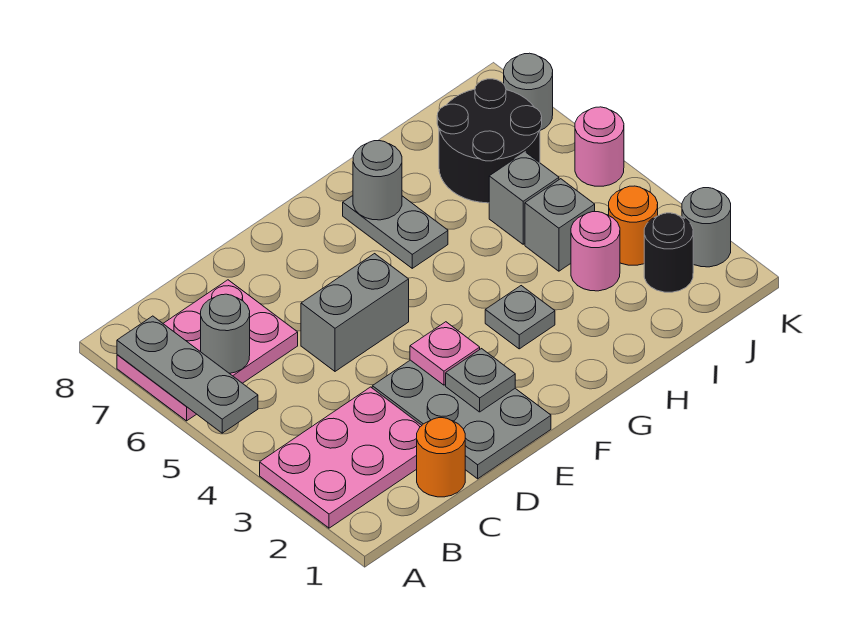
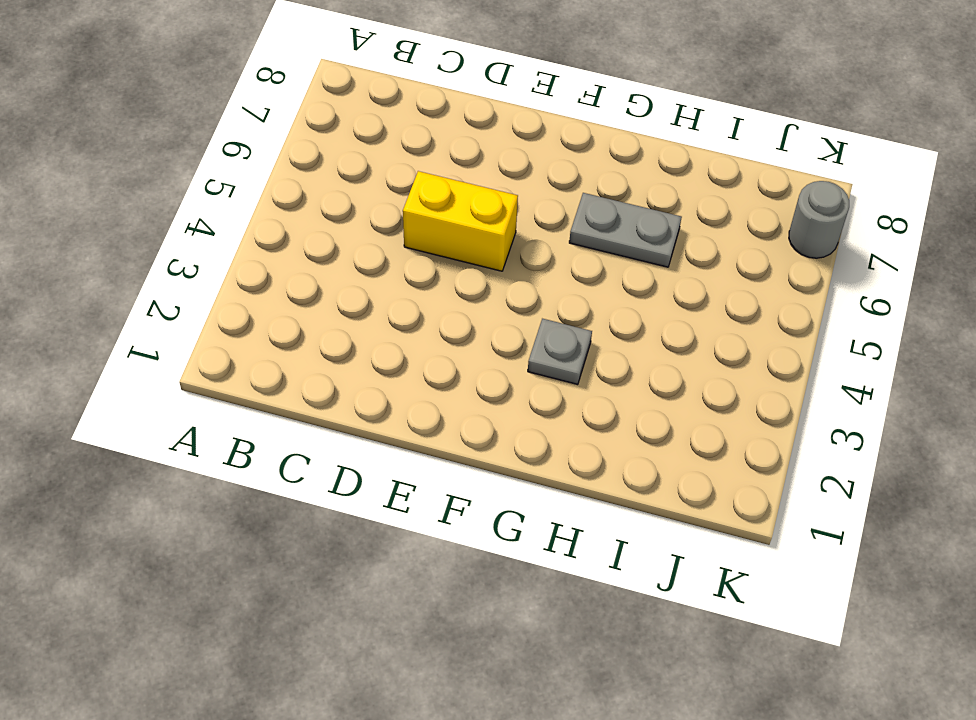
yellow brick D5:E5 level 1 -> grey brick D5:E5 level 1
grey plate G6:H6 level 1 -> grey plate G6:G7 level 1
none -> pink plate A2:C3 level 1
none -> pink plate A6:C7 level 1
none -> orange round brick C1 level 1

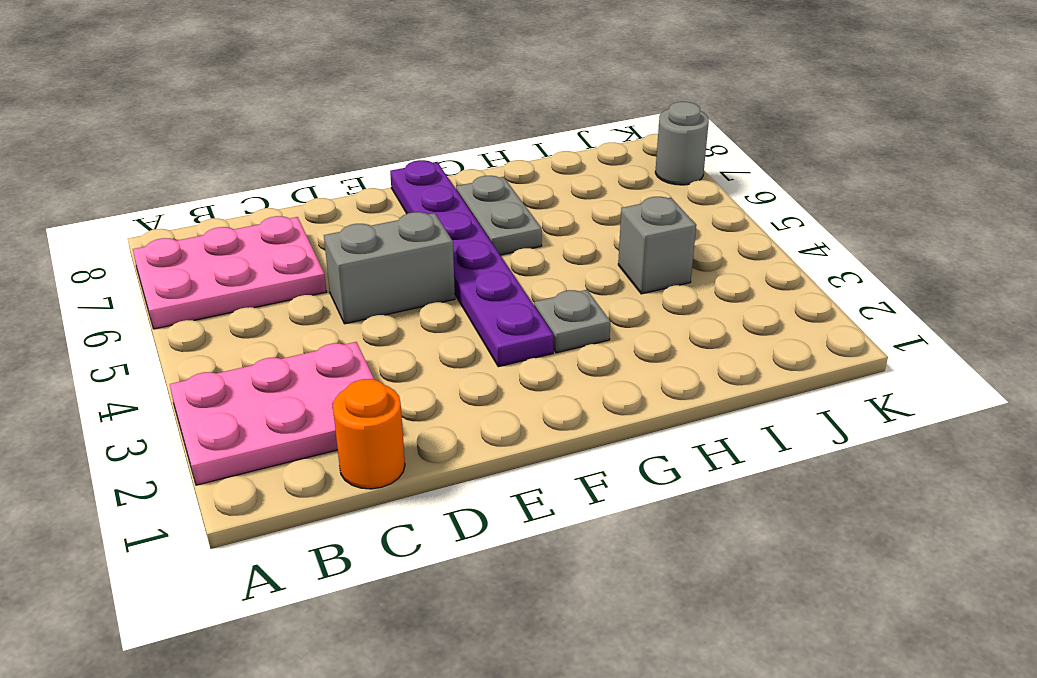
purple plate F3:F8 level 1 -> none
none -> grey plate D1:E3 level 1
none -> pink round brick I3 level 1
none -> grey brick I5 level 1

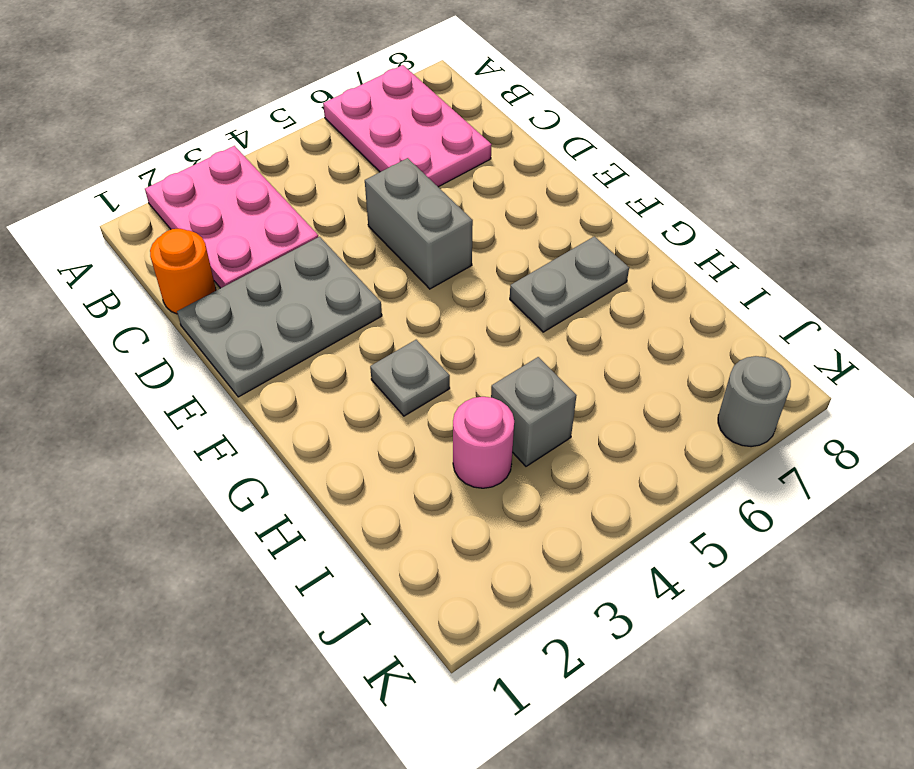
none -> grey brick I5 level 1
none -> black round brick I6:J7 level 1
none -> black round brick J2 level 1

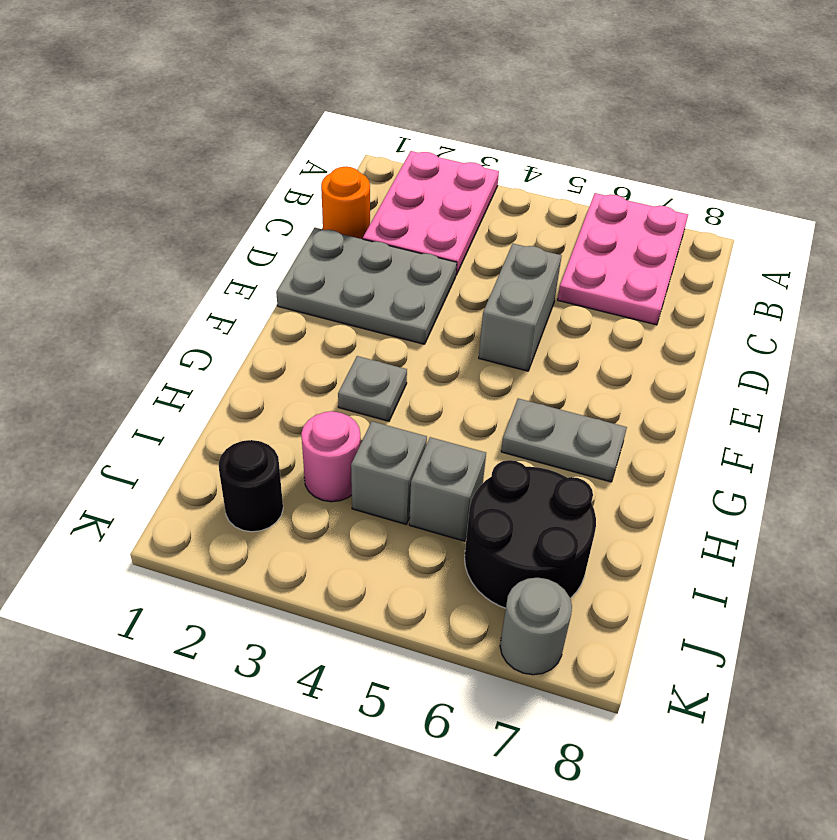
none -> orange round brick J3 level 1
none -> grey round brick K2 level 1
none -> pink round brick K5 level 1

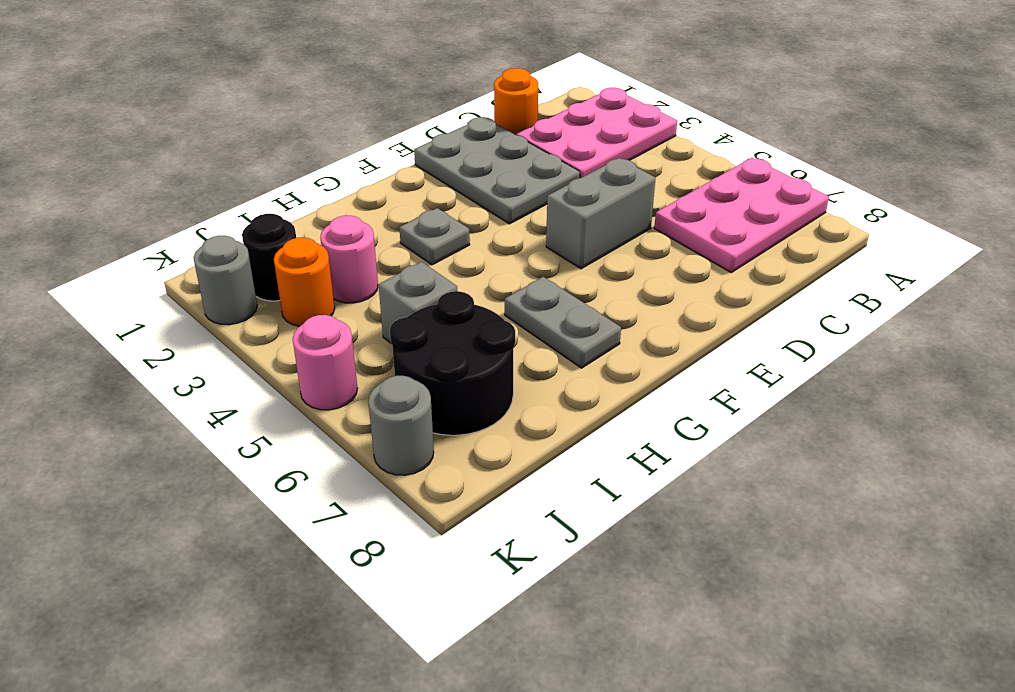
none -> grey brick I4 level 1
none -> grey plate A5:A7 level 2
none -> grey round brick B6 level 2

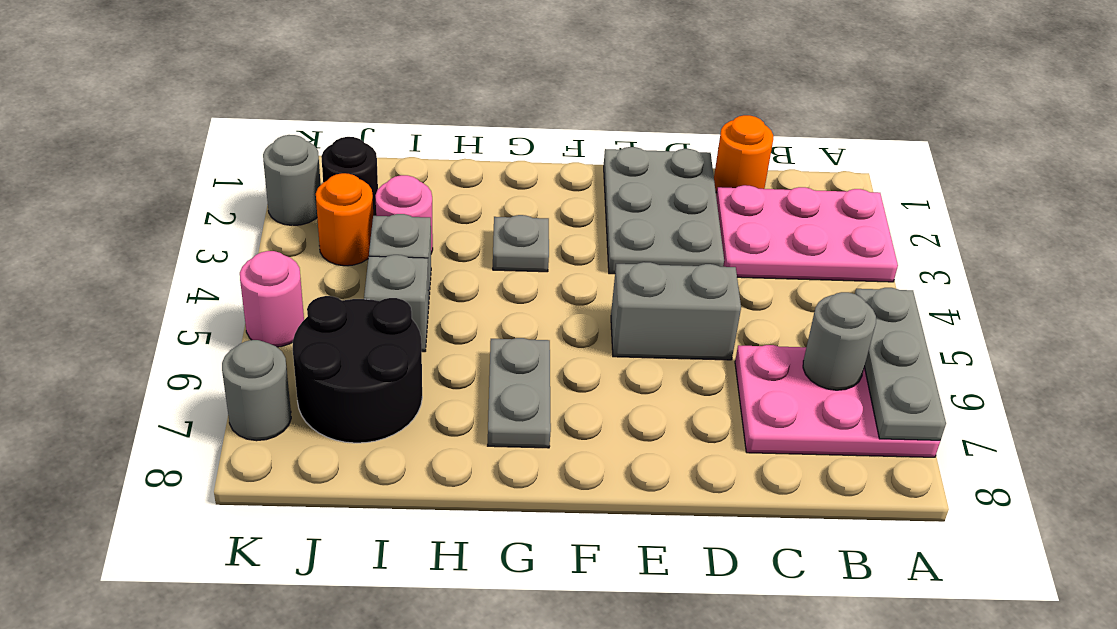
none -> grey plate E2 level 2
none -> pink plate E3 level 2
none -> grey round brick G7 level 2

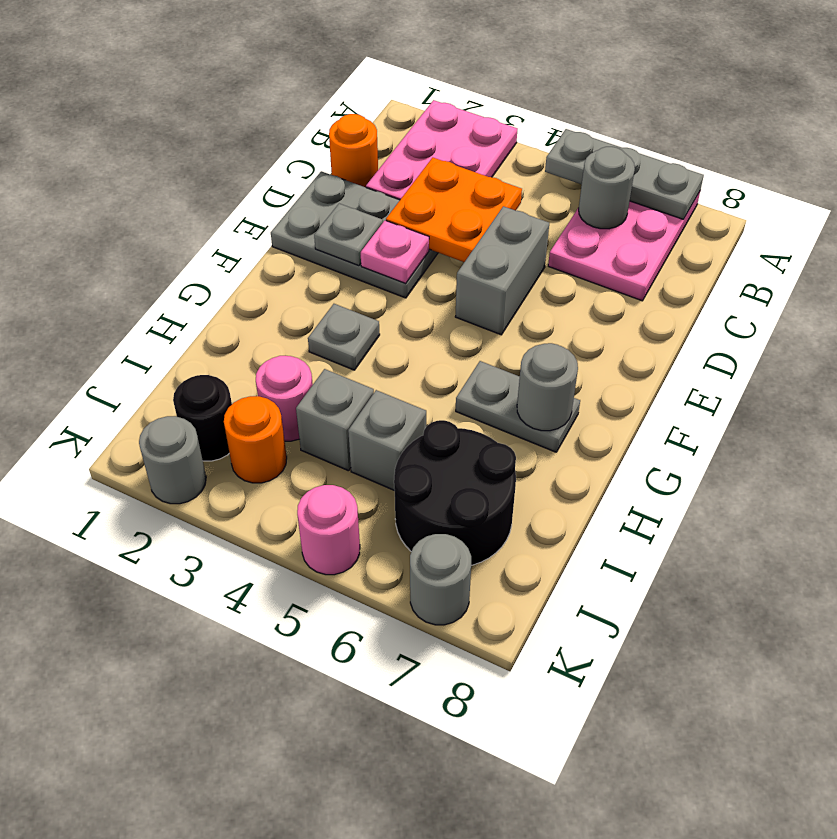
orange plate C3:D4 level 2 -> none

